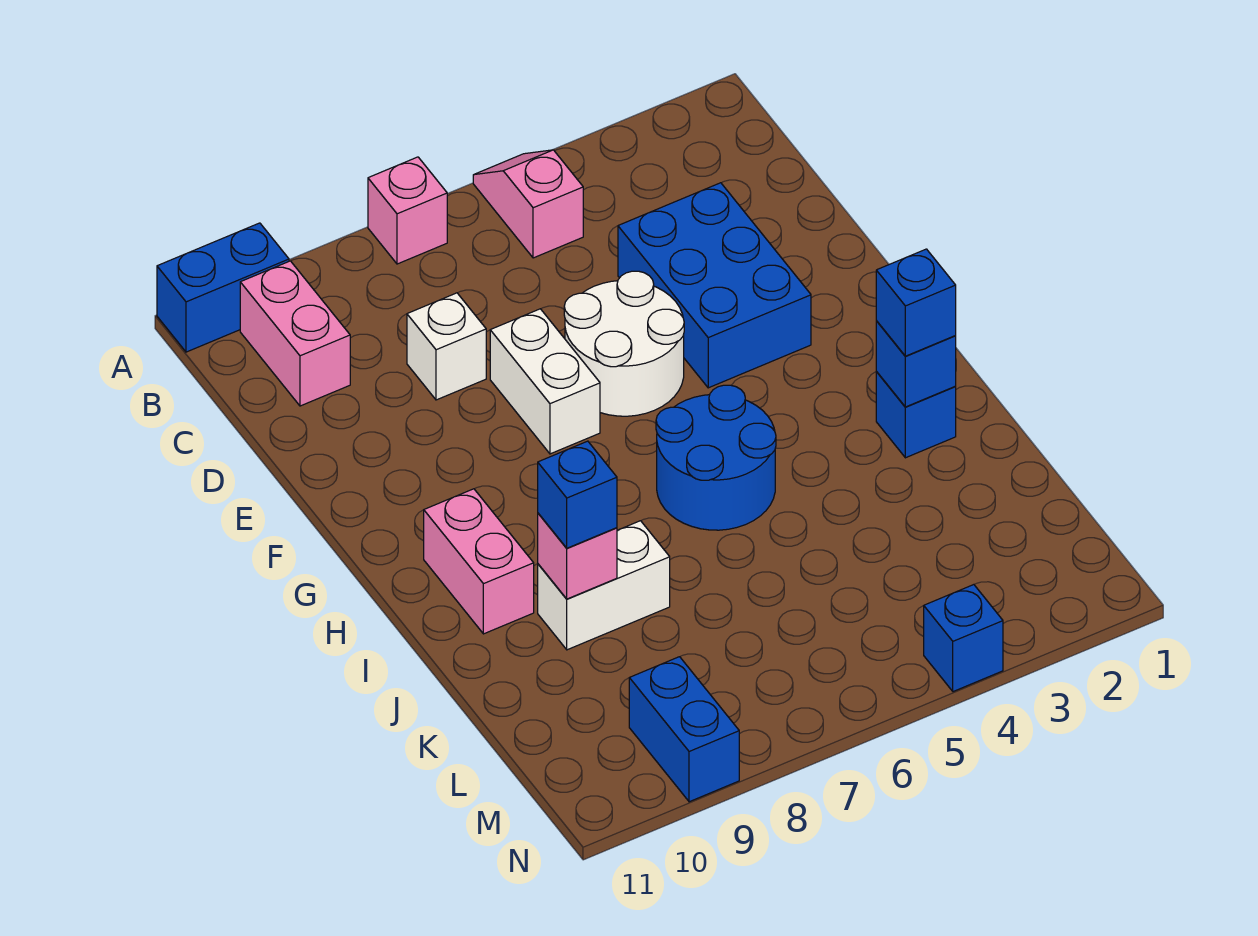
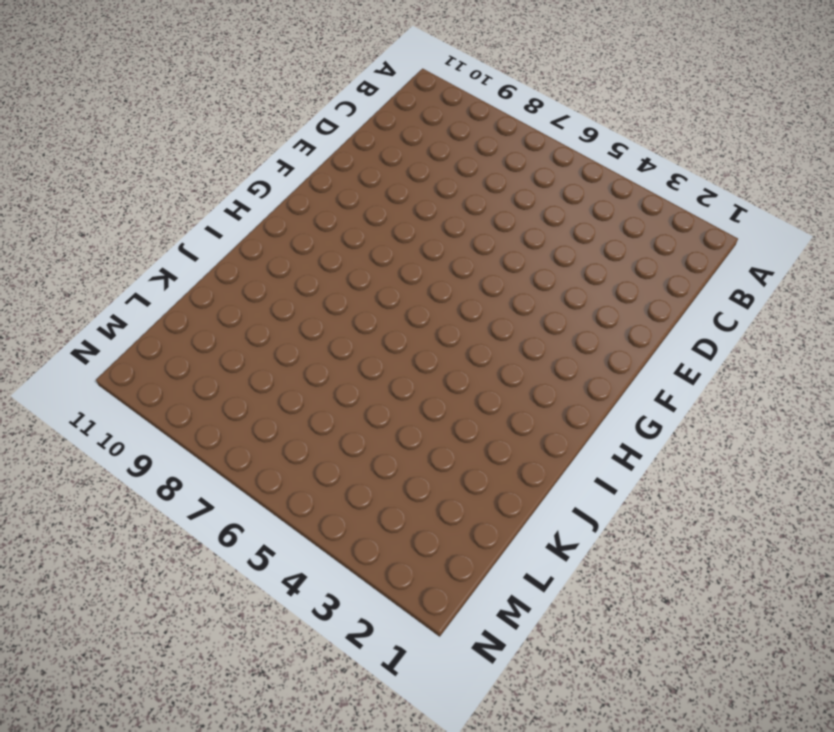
none -> pink slope A5:B5 level 1 top B
none -> pink brick A7 level 1
none -> blue brick A10:A11 level 1

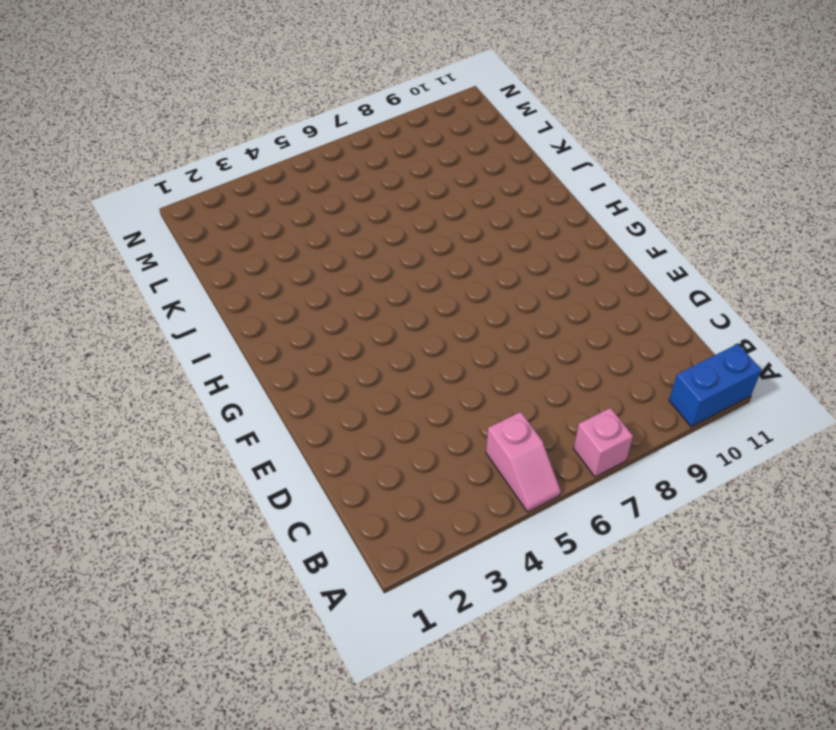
none -> pink brick B10:C10 level 1
none -> blue brick D3:F4 level 1
none -> white brick D8 level 1

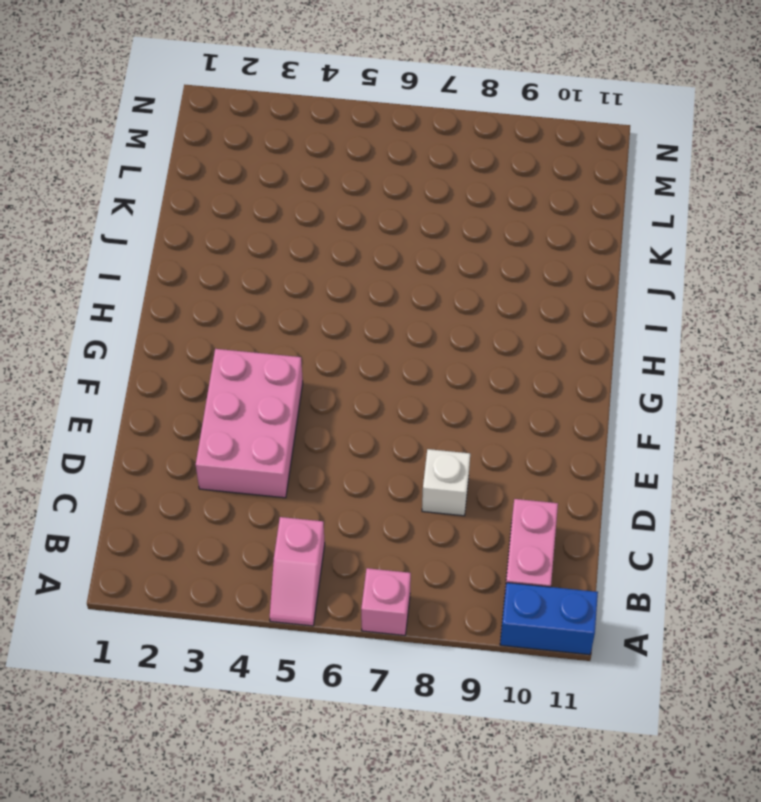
pink brick D3:F4 level 1 -> blue brick D3:F4 level 1
none -> white round brick E5:F6 level 1
none -> white brick E7:F7 level 1
none -> blue round brick H5:I6 level 1

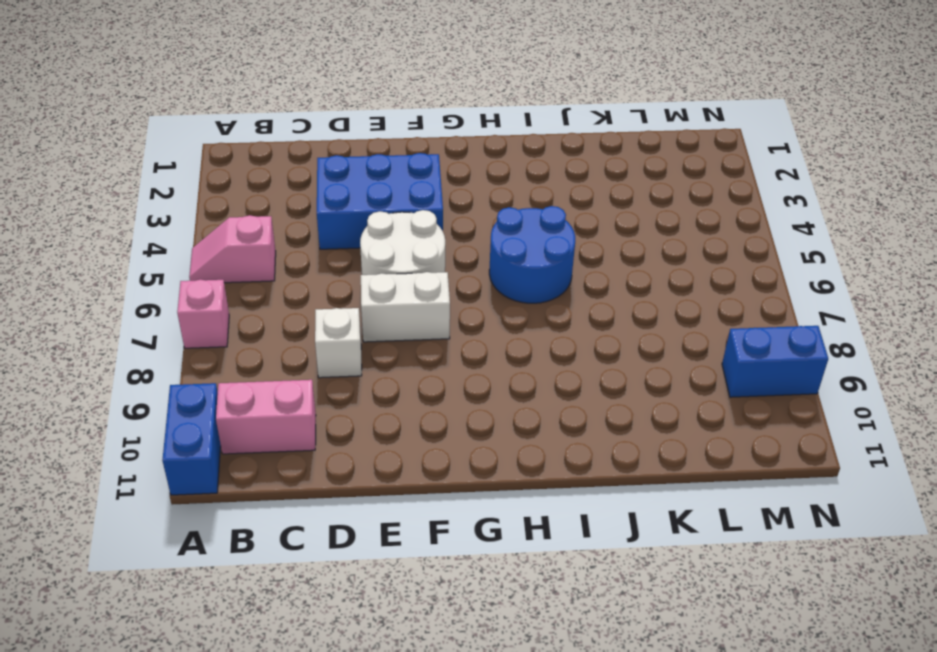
none -> pink brick H10:I10 level 1
none -> blue brick I2 level 1
none -> white brick J8:J9 level 1

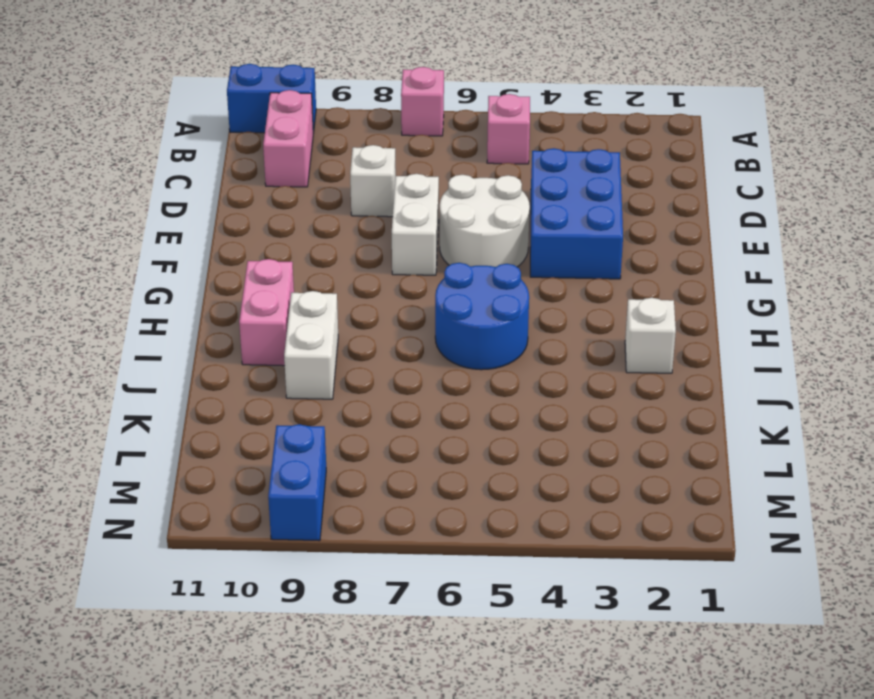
white brick I2 level 1 -> blue brick I2 level 1
white brick I9:J9 level 1 -> white brick J8:J9 level 1
none -> blue brick N4 level 1
none -> blue brick I2 level 2
none -> pink brick J9 level 2

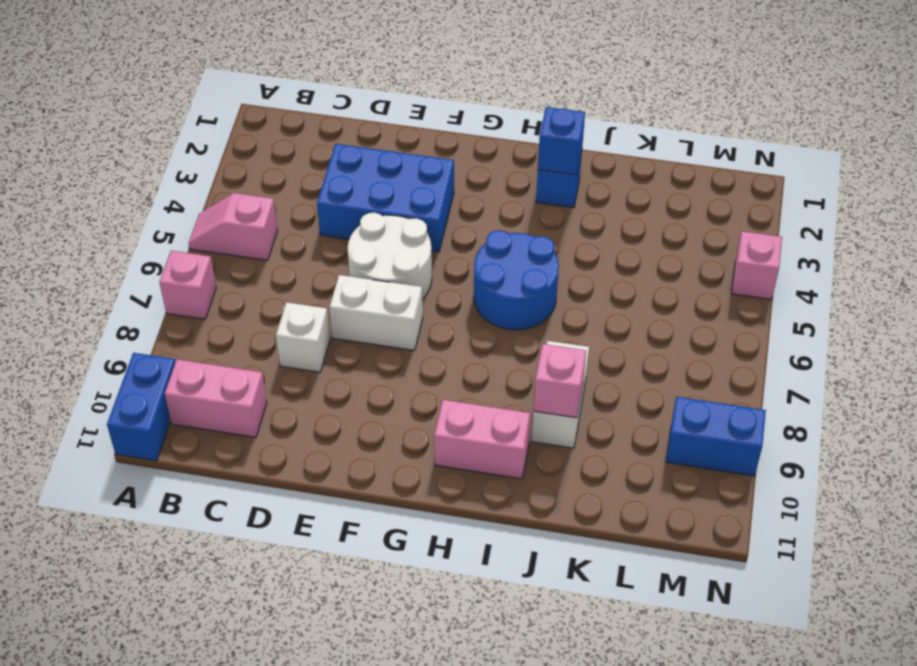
pink brick N4 level 1 -> blue brick N4 level 1
none -> blue brick I2 level 3
none -> blue brick J9 level 3

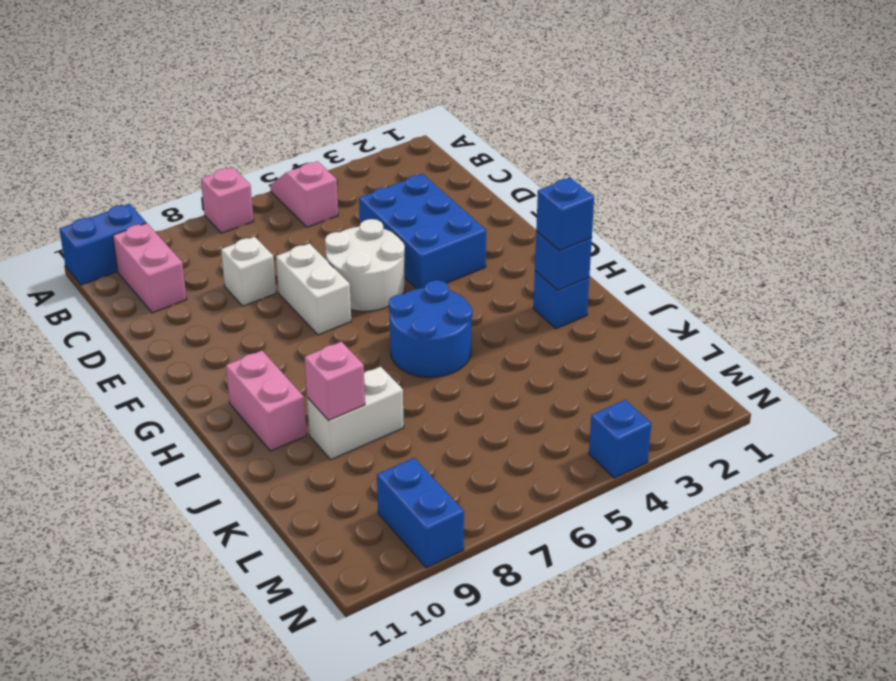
none -> blue brick J9 level 3

